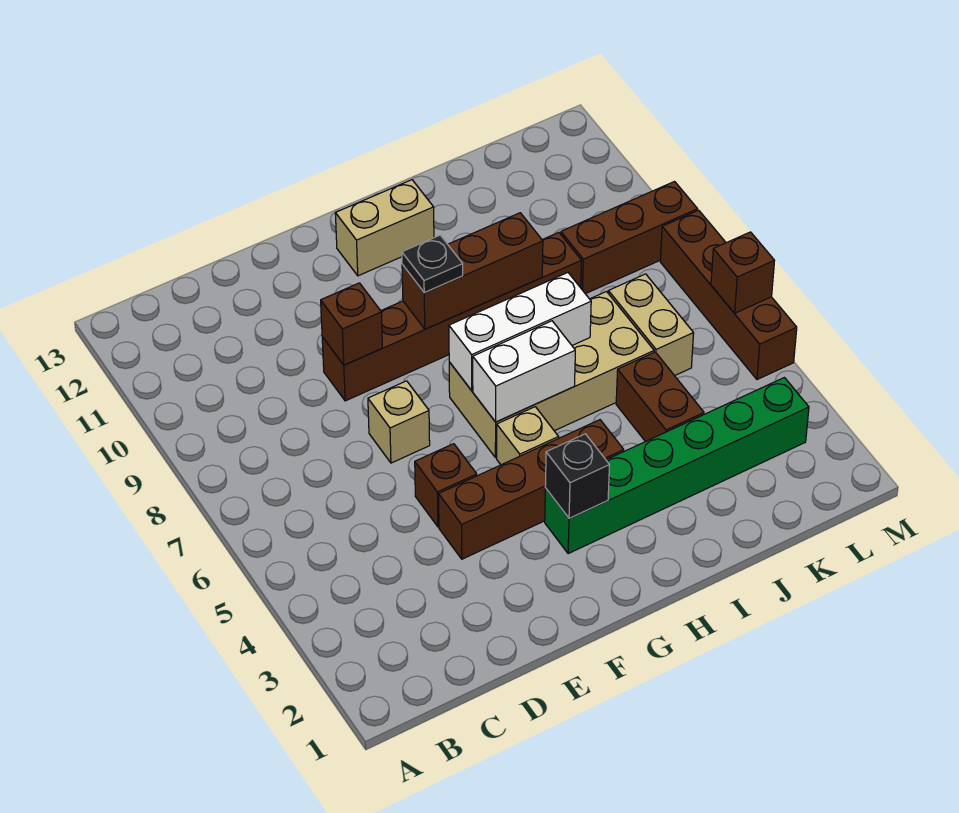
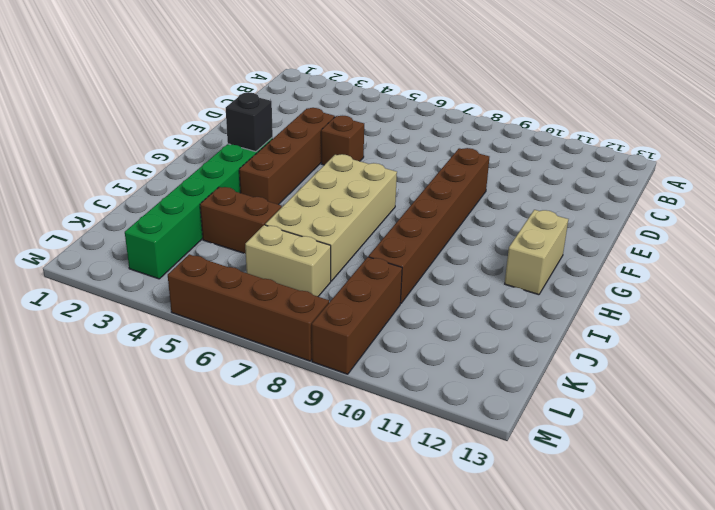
none -> tan brick E7 level 1
none -> tan brick G5 level 1
none -> brown brick E9 level 2

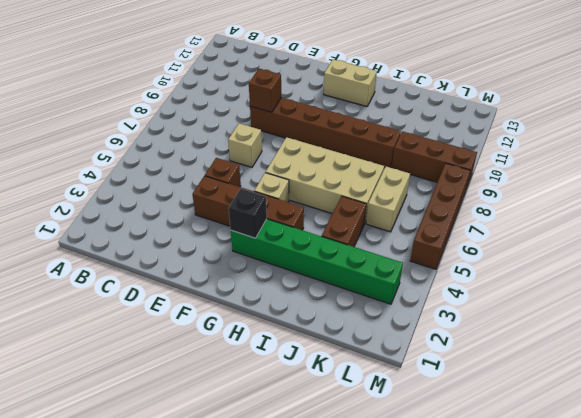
none -> white brick G6:H6 level 2
none -> white brick G7:I7 level 2
none -> brown brick G9:I9 level 2

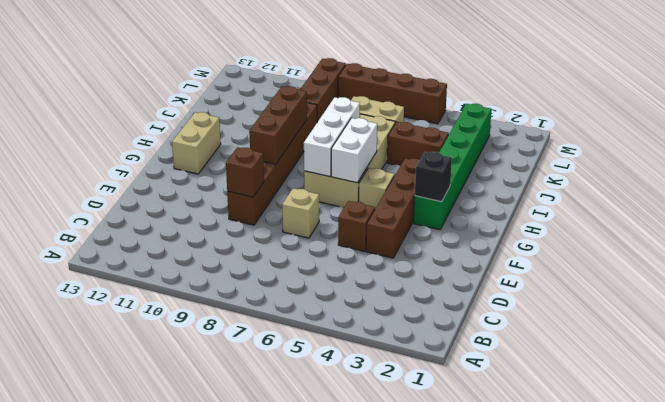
none -> brown brick M6 level 2
none -> black plate G9 level 3

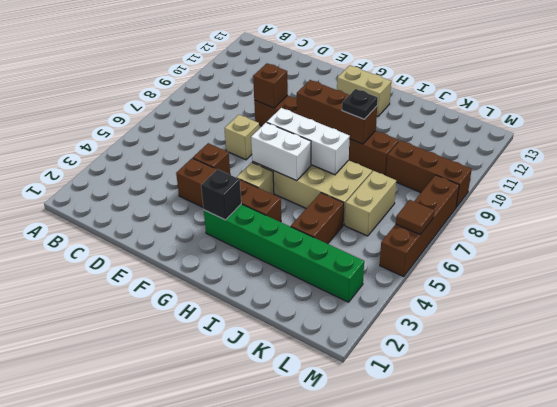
black plate I9 level 3 -> black plate G9 level 3
brown tile M6 level 2 -> brown brick M6 level 2

